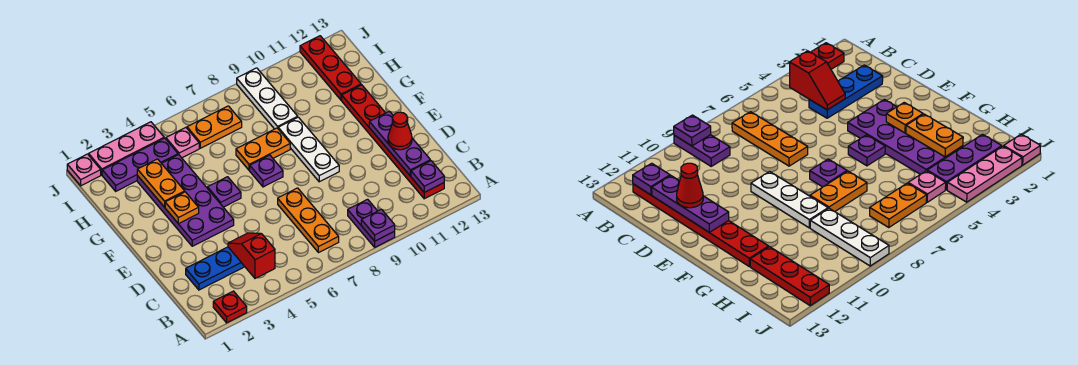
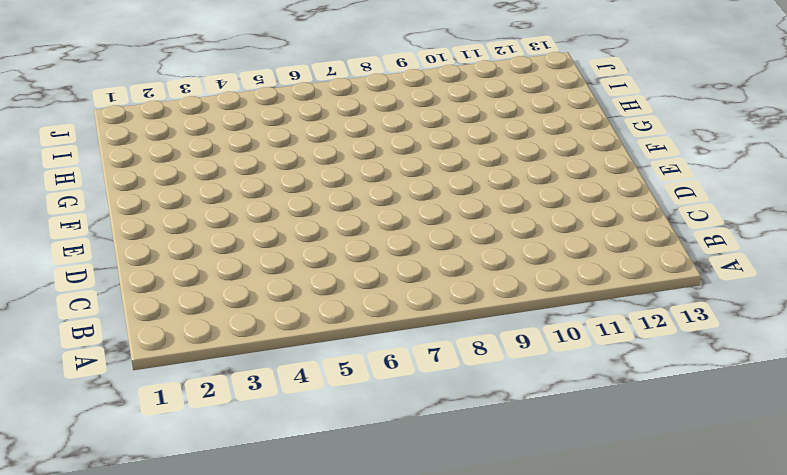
none -> red plate A2 level 1
none -> purple plate A9:B9 level 1
none -> orange plate B7:D7 level 1

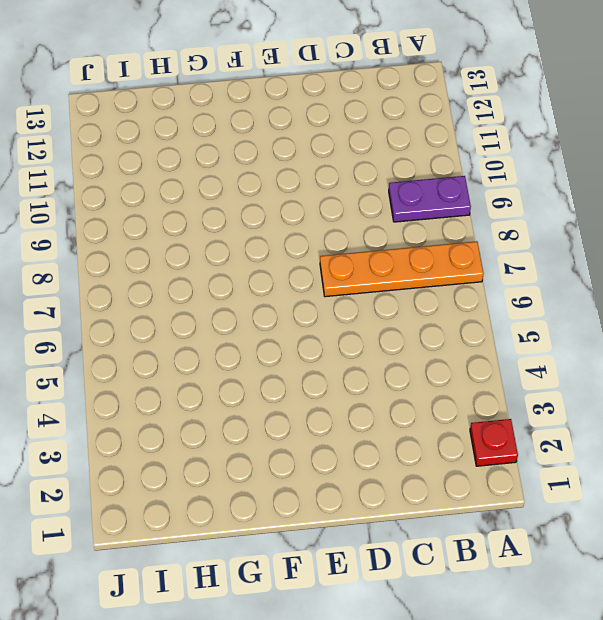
orange plate A7:D7 level 1 -> orange plate B7:D7 level 1
none -> red plate B12:G12 level 1
none -> blue plate C2:C4 level 1
none -> purple plate E3:H4 level 1

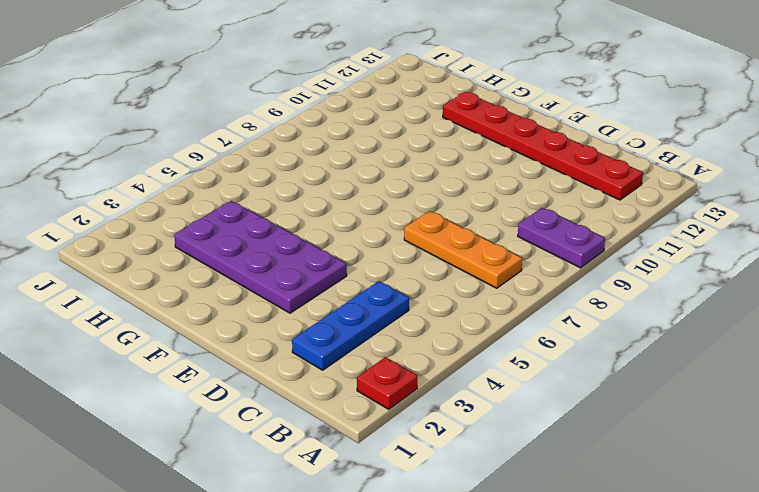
none -> white plate E9:G9 level 1
none -> purple plate F5 level 1
none -> purple plate F7 level 1

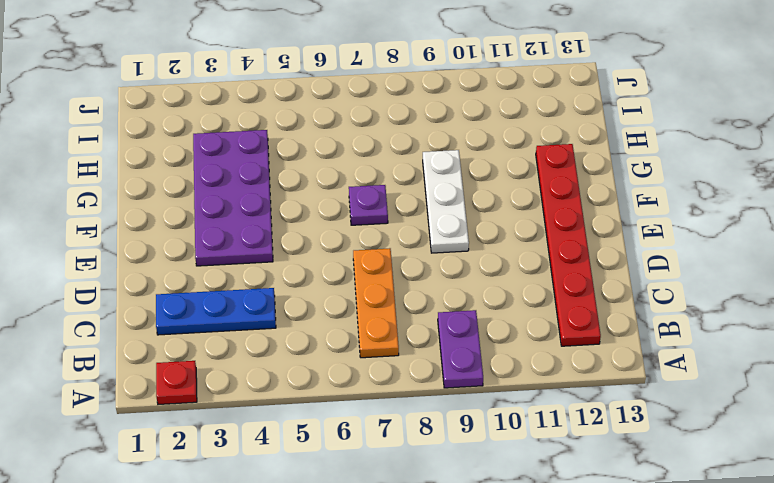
none -> purple plate F5 level 1
none -> orange plate G7:G8 level 1
none -> white plate H9:J9 level 1

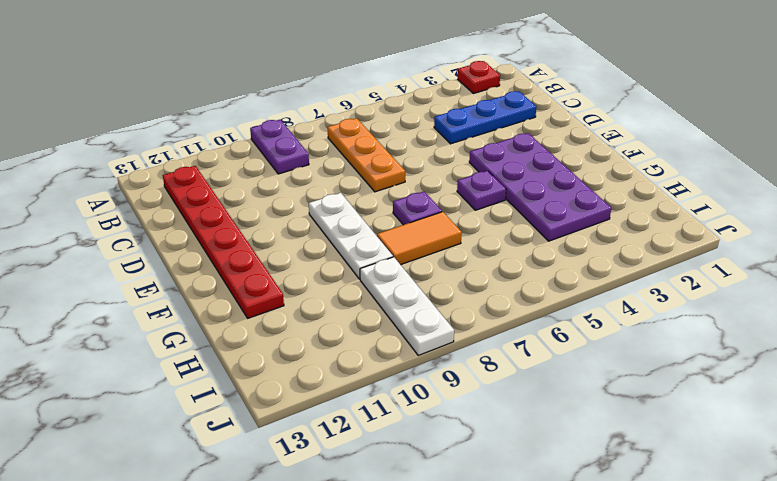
orange tile G7:G8 level 1 -> orange plate G7:G8 level 1
none -> red plate H12:J12 level 1
none -> purple plate I2:I4 level 1
none -> pink plate I5 level 1

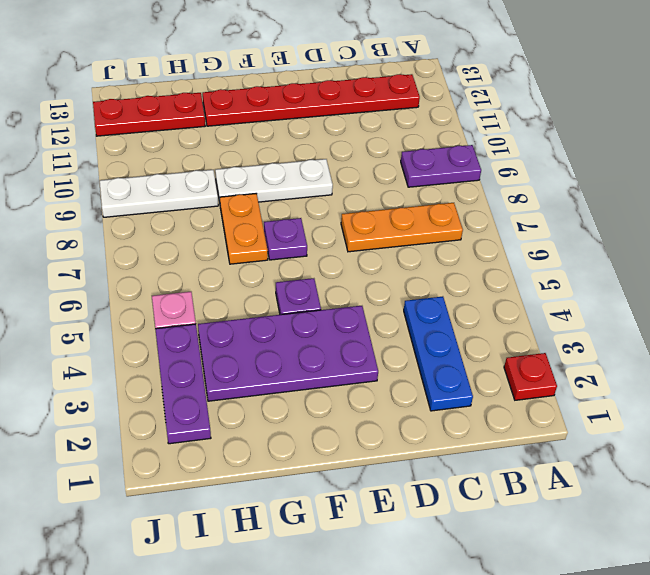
none -> orange plate I6:I7 level 1
none -> pink plate J1 level 1
none -> pink plate J2:J4 level 1

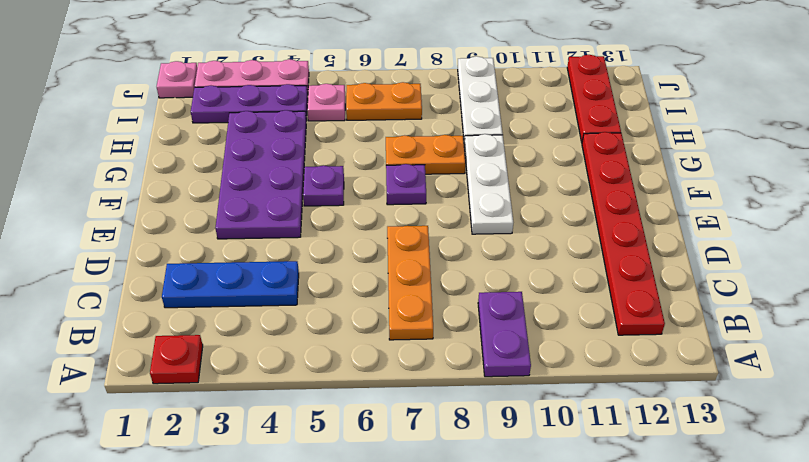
none -> purple plate A9 level 2
none -> red slope B4:C4 level 2 top B
none -> purple plate B12 level 2

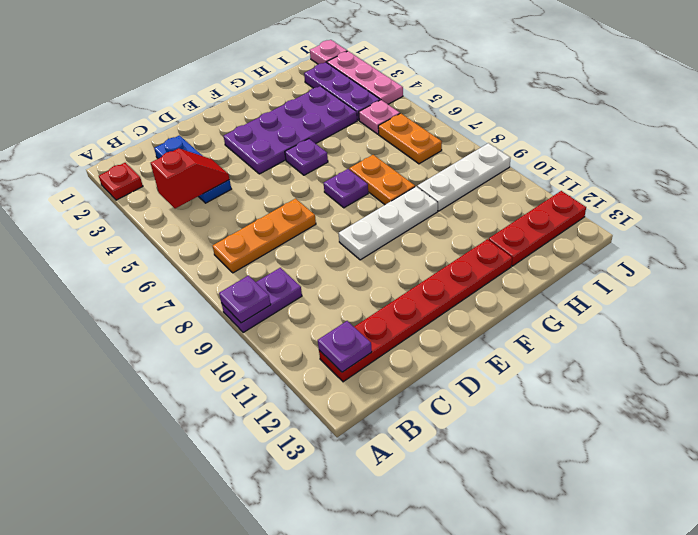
none -> purple plate C12:E12 level 2
none -> orange plate F3 level 2
none -> orange plate G3:H3 level 2

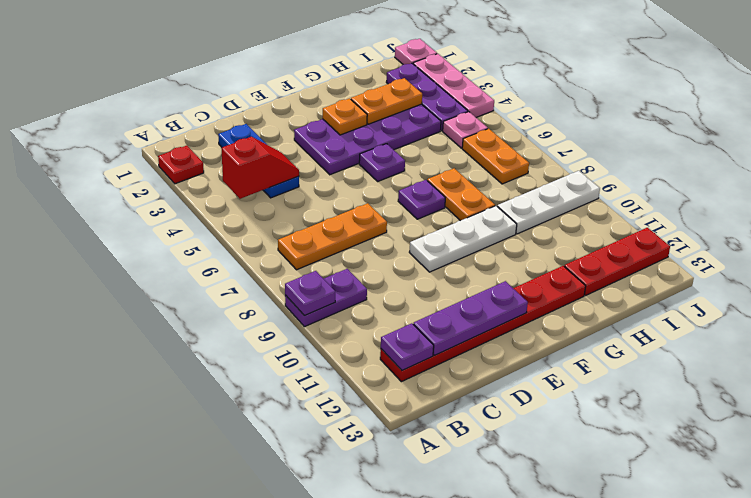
none -> red cone D12 level 3

